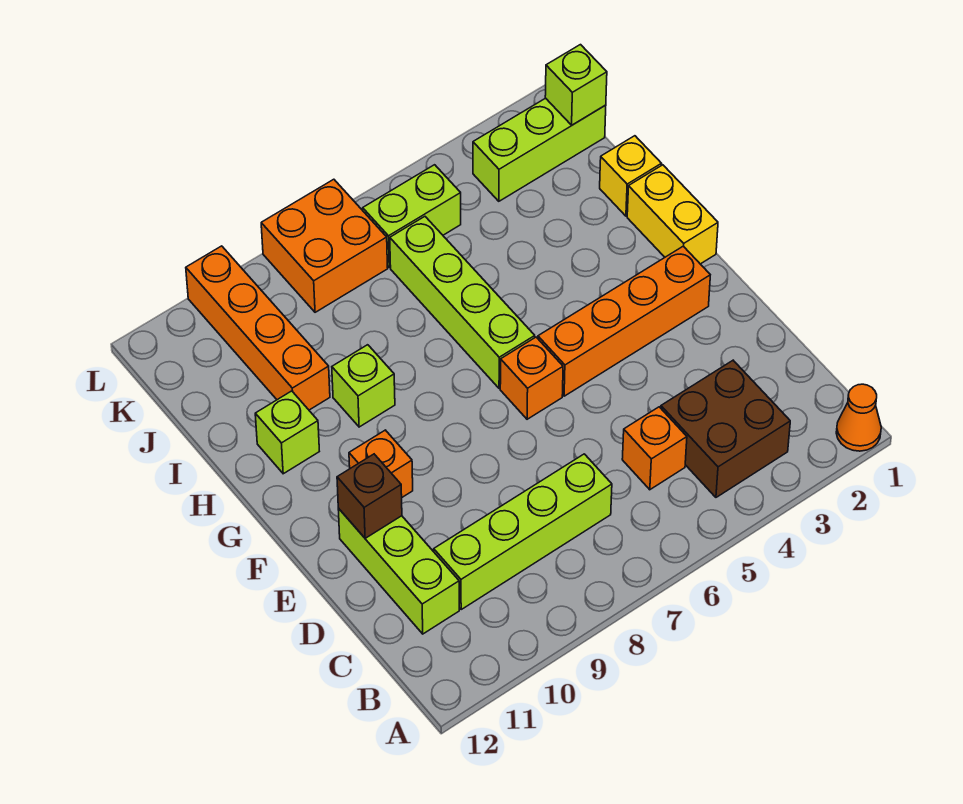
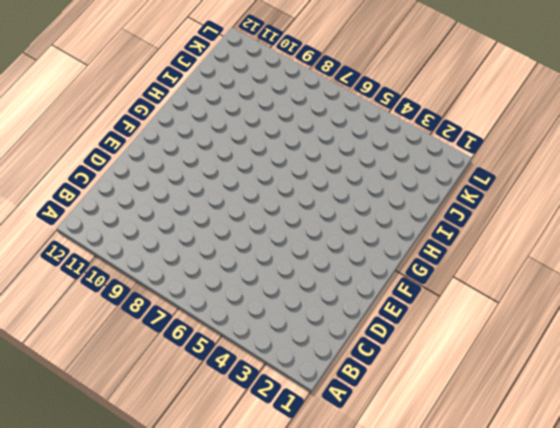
none -> orange cone A1 level 1
none -> brown brick B3:C4 level 1
none -> orange brick C5 level 1

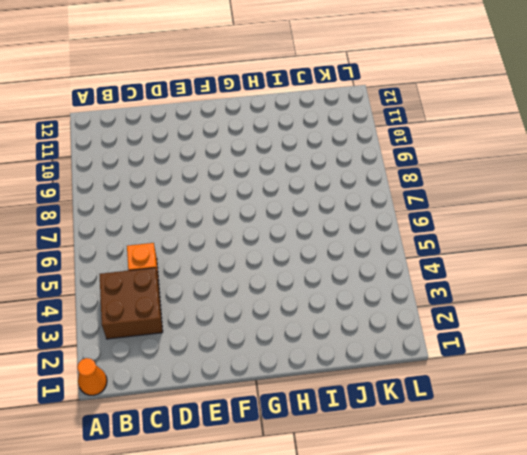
none -> lime brick C7:C10 level 1
none -> lime brick C11:E11 level 1
none -> orange brick F2:F5 level 1

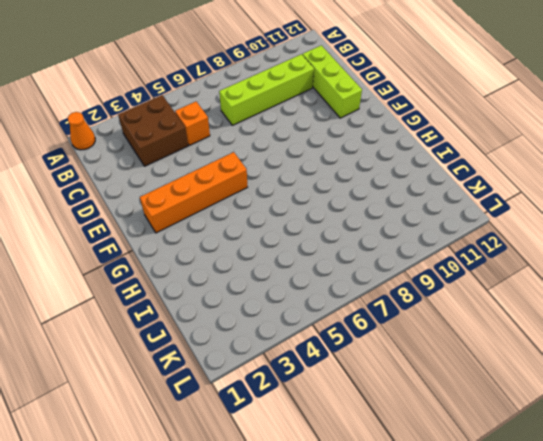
none -> orange brick F6 level 1
none -> orange brick F10 level 1
none -> yellow brick G1:H1 level 1

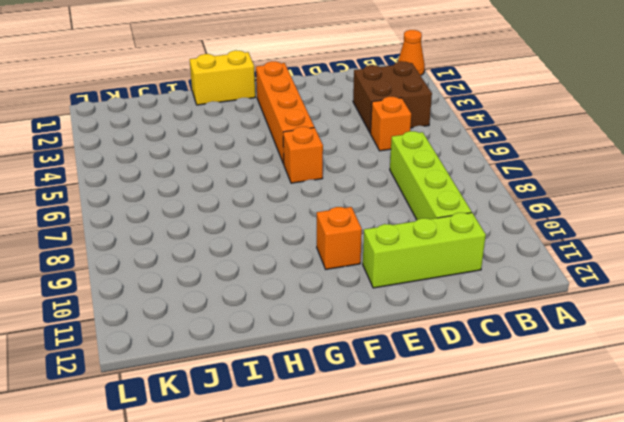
none -> lime brick G6:J6 level 1
none -> lime brick H9 level 1
none -> lime brick H11 level 1

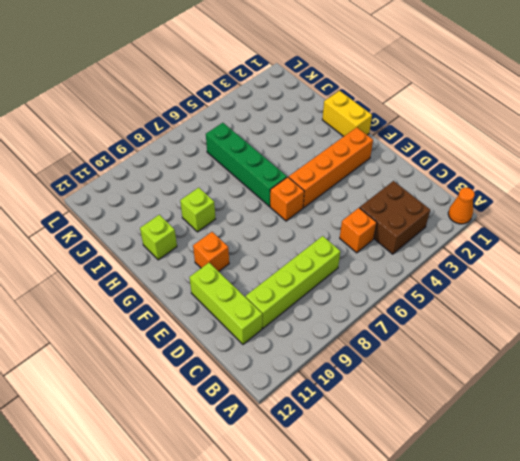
green brick G6:J6 level 1 -> lime brick G6:J6 level 1
none -> yellow brick I1 level 1
none -> orange brick I10:L10 level 1
none -> lime brick K1:K3 level 1

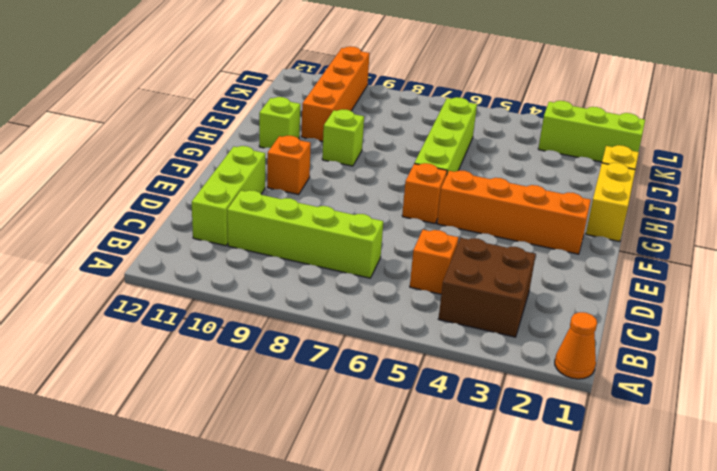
none -> lime brick K5:K6 level 1
none -> orange brick K7:L8 level 1
none -> brown brick E11 level 2

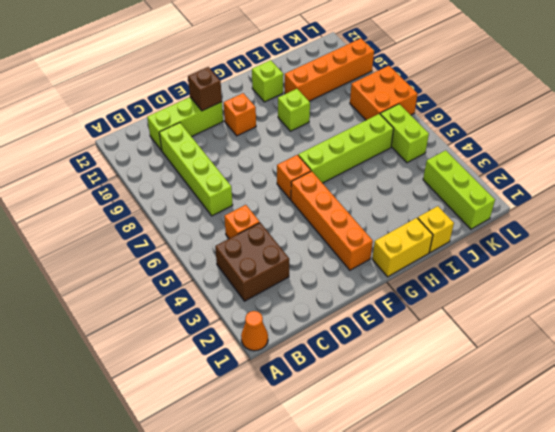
none -> lime brick K1 level 2

